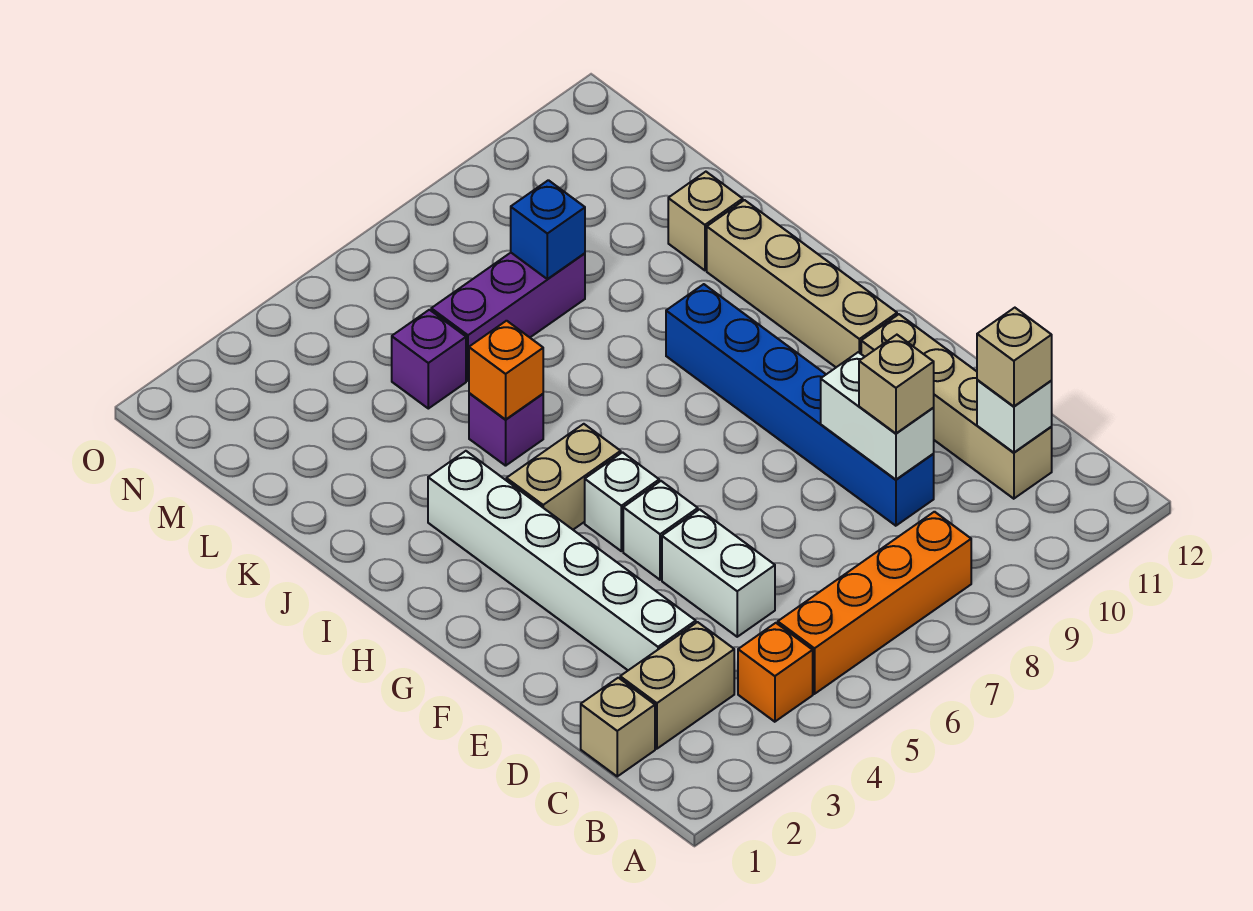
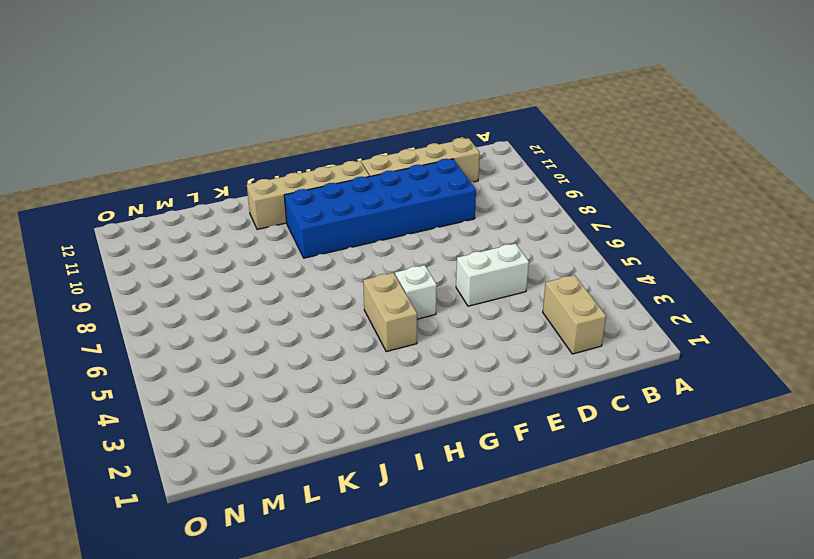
blue brick D9:I10 level 1 -> blue brick D9:I9 level 1
none -> orange brick B4 level 1
none -> orange brick B5:B8 level 1
none -> tan brick C1 level 1

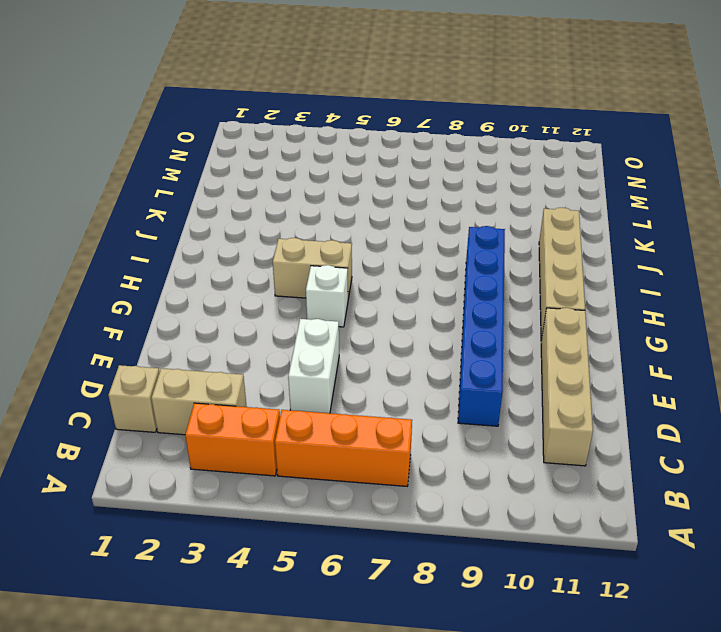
orange brick B3:B4 level 1 -> orange brick B4 level 1
orange brick B5:B7 level 1 -> orange brick B5:B8 level 1
none -> white brick D3:I3 level 1
none -> white brick F5 level 1
none -> purple brick J5 level 1

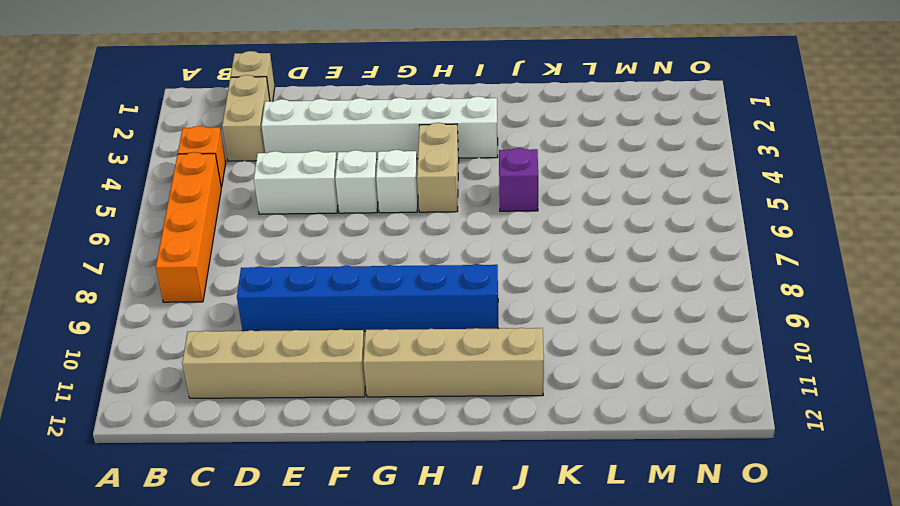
none -> tan brick K11 level 1
none -> purple brick L5 level 1
none -> purple brick L6:L8 level 1

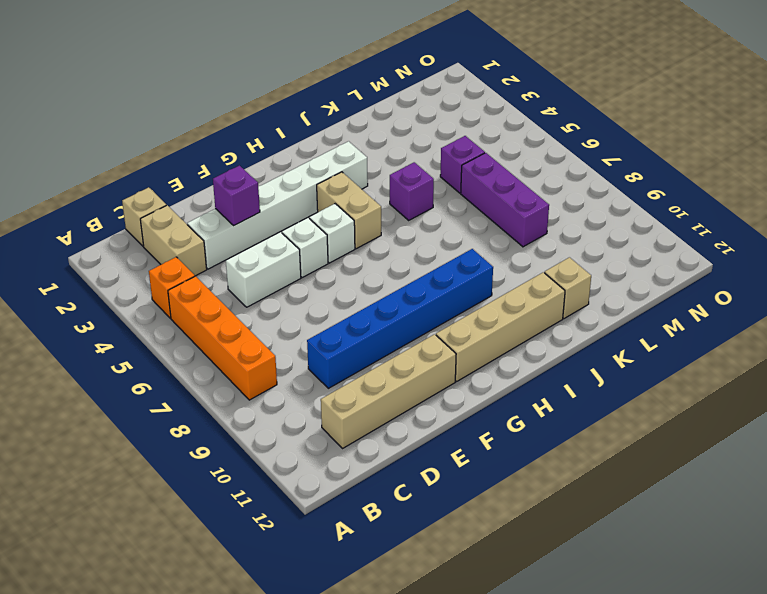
purple brick E3 level 2 -> none
none -> white brick C11 level 2
none -> white brick D9:E9 level 2
none -> orange brick J5 level 2

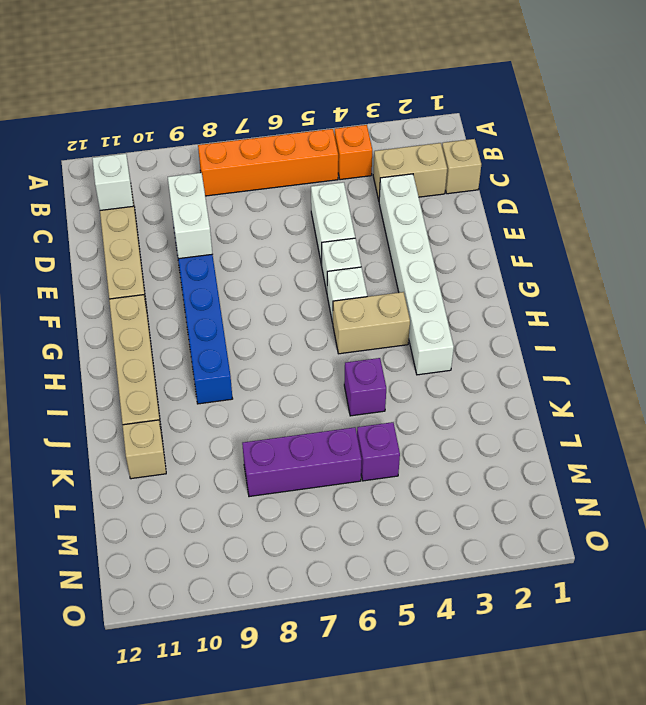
none -> orange brick J5 level 2
none -> blue brick L8 level 2
none -> tan brick C11 level 3

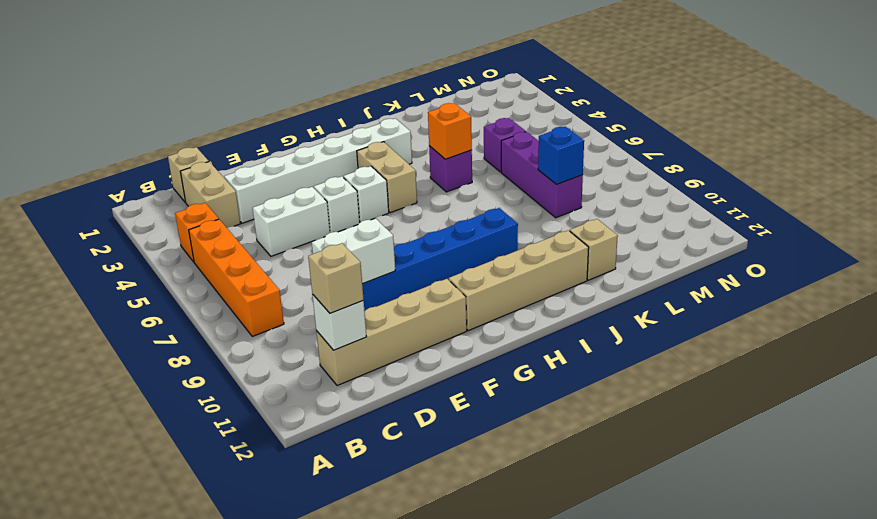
none -> tan brick D9 level 3

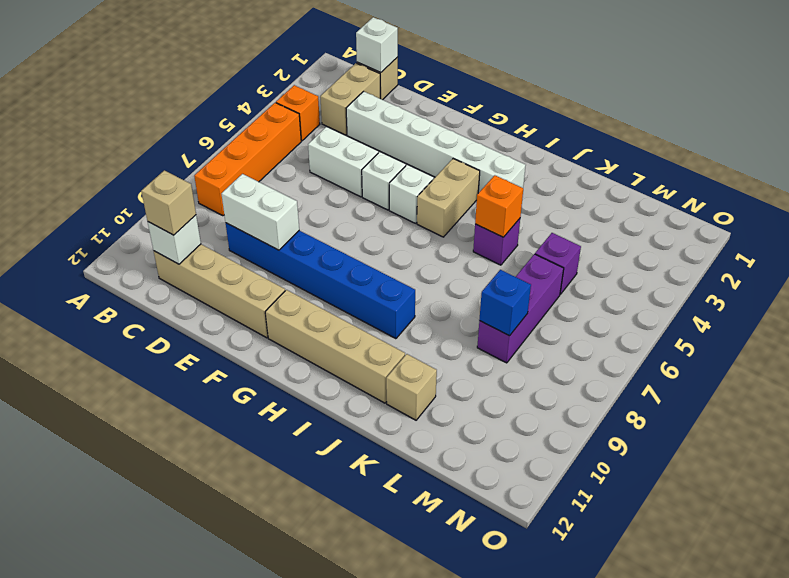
white brick C1 level 2 -> none
none -> tan brick D9 level 3

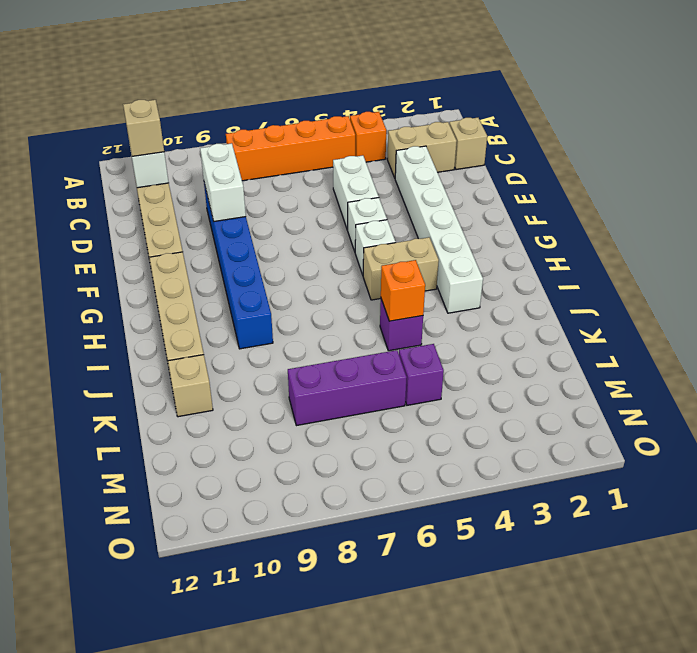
none -> blue brick L8 level 2
none -> tan brick D9 level 3

